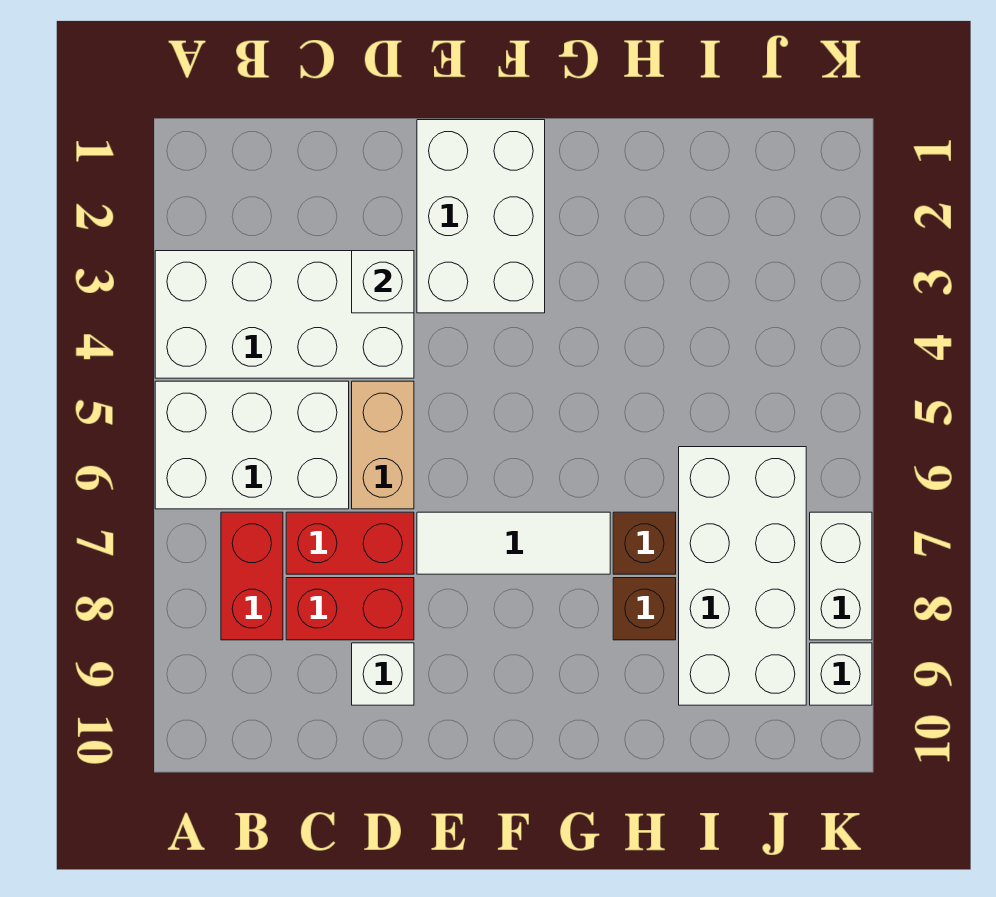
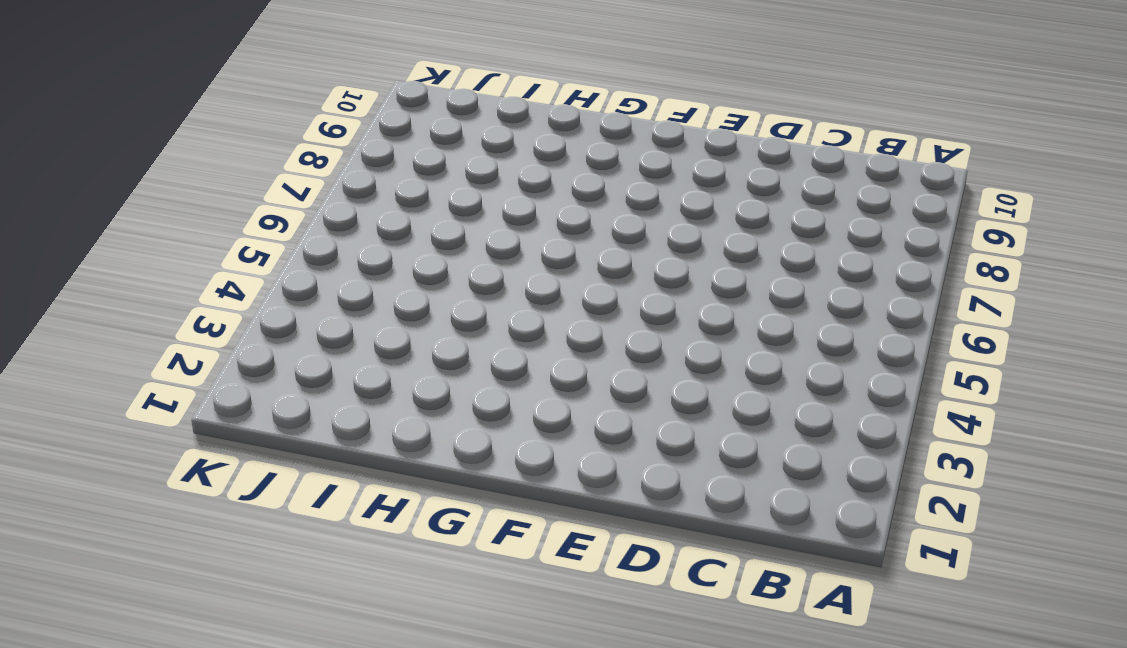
none -> white brick A3:D4 level 1
none -> white brick A5:C6 level 1
none -> red brick B7:B8 level 1

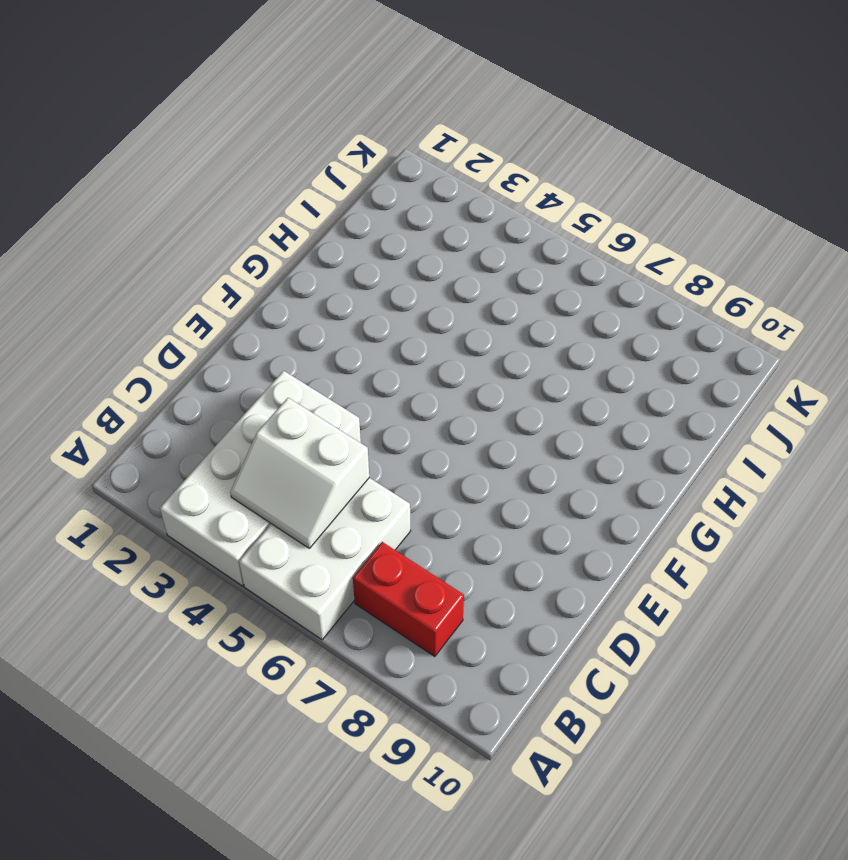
white slope B4:C5 level 2 top C -> none
none -> red brick C7:D7 level 1
none -> red brick C8:D8 level 1
none -> tan brick D5:D6 level 1

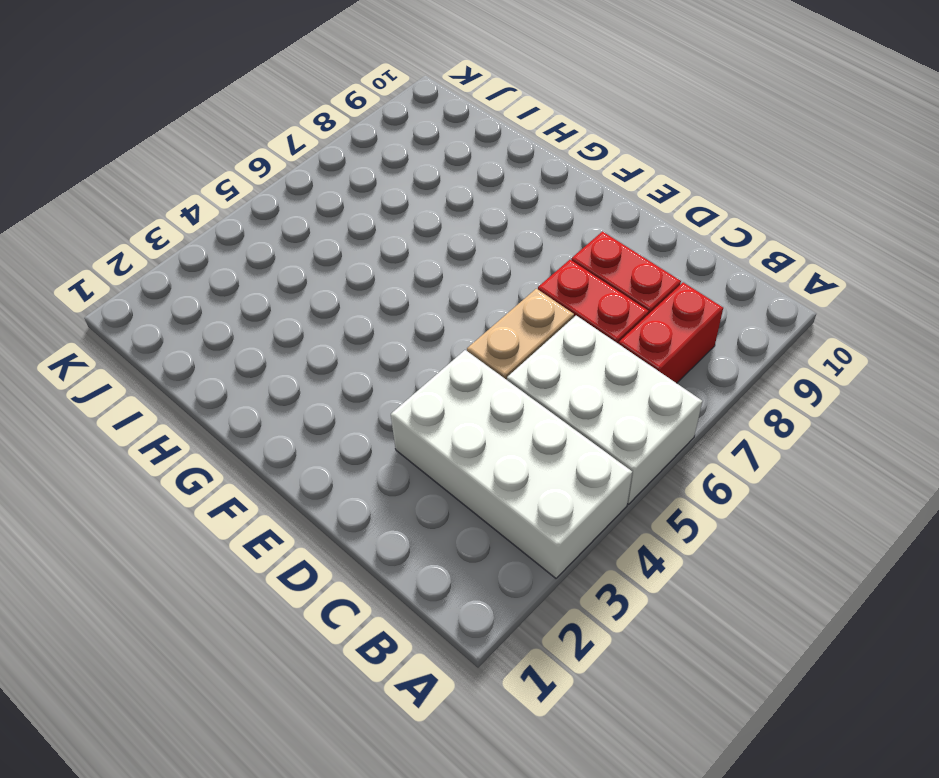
none -> white brick D9 level 1
none -> white brick E1:F3 level 1
none -> white tile E7:G7 level 1

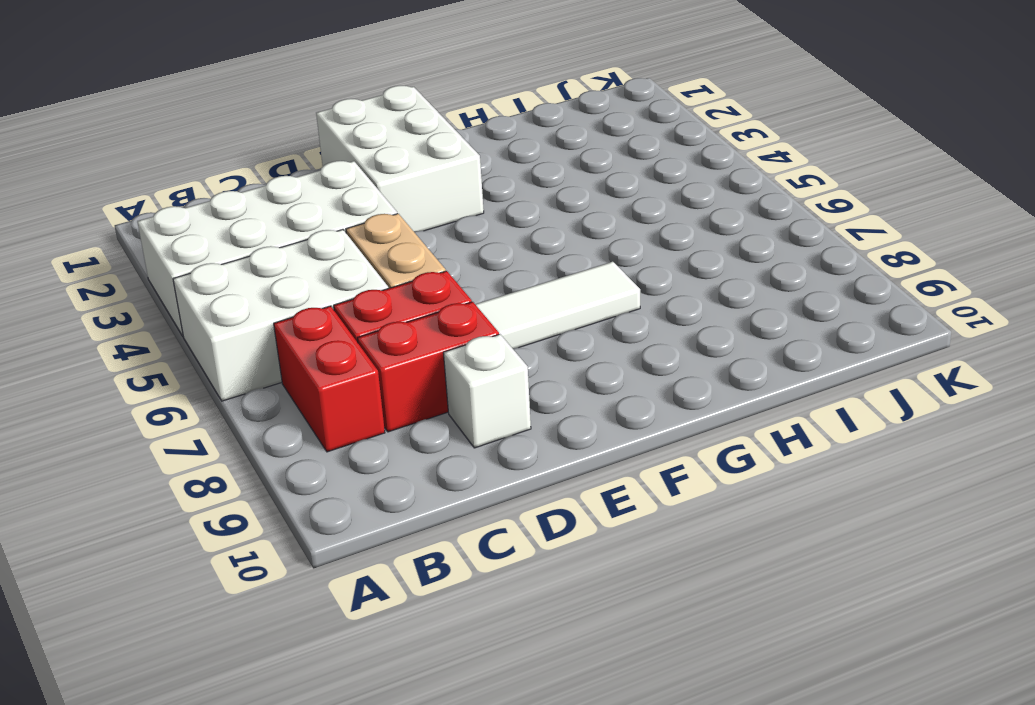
none -> brown brick H7 level 1
none -> brown brick H8 level 1
none -> white brick I6:J9 level 1

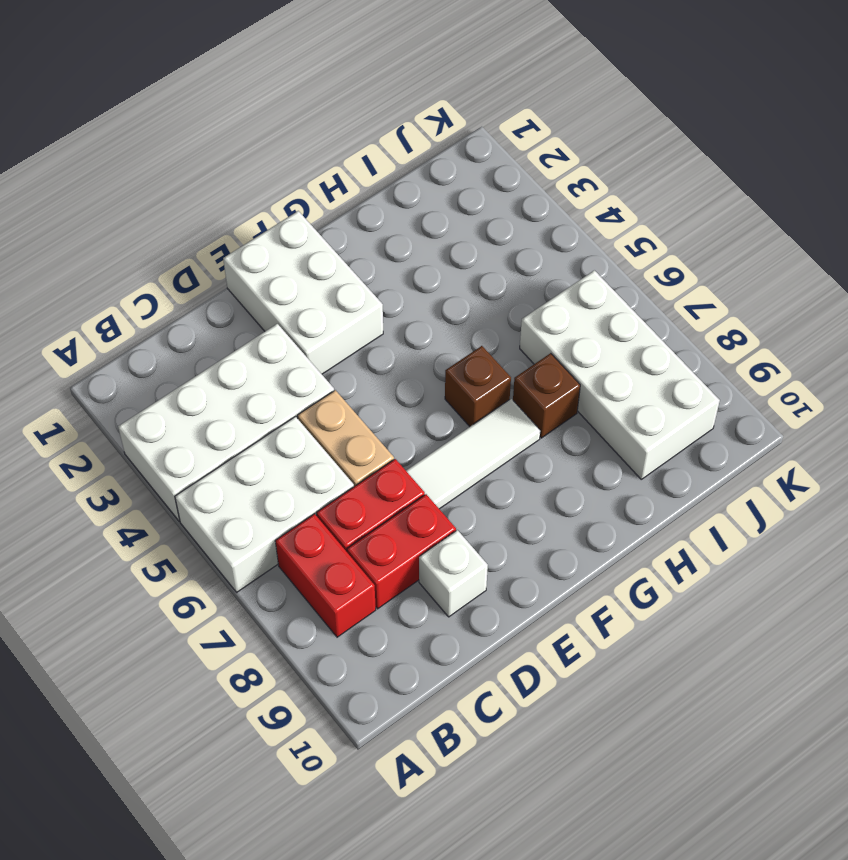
brown brick G6 level 1 -> brown brick H8 level 1
none -> white brick K7:K8 level 1
none -> white brick K9 level 1
none -> white brick D3 level 2

